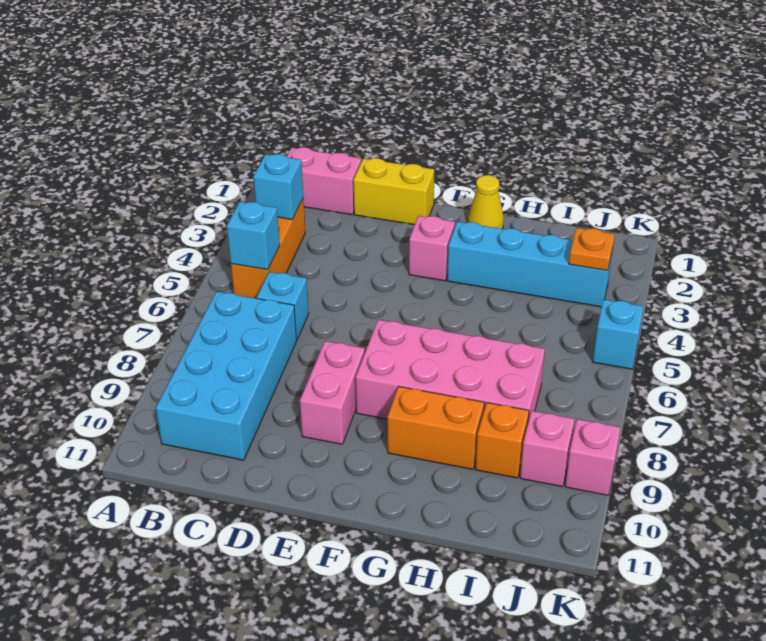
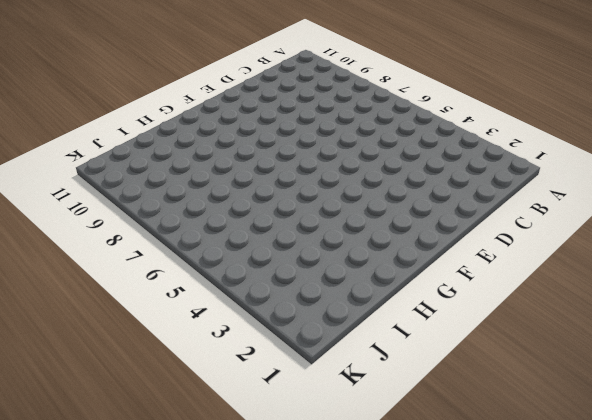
none -> pink brick B1:C1 level 1
none -> orange brick B3:B5 level 1
none -> cyan brick B7:C10 level 1

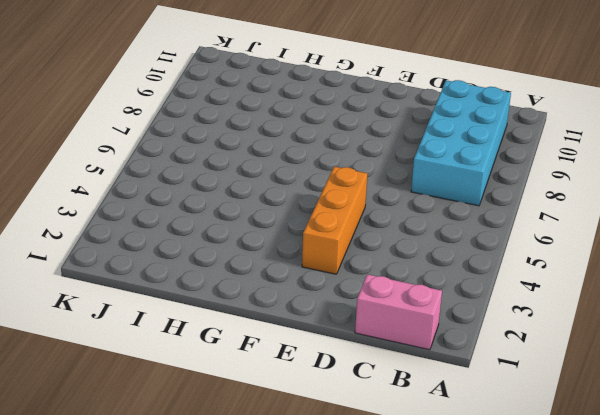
orange brick E3:E5 level 1 -> orange brick B3:B5 level 1
none -> cyan brick C6 level 1
none -> yellow brick D1:E1 level 1
none -> pink brick E8:E9 level 1

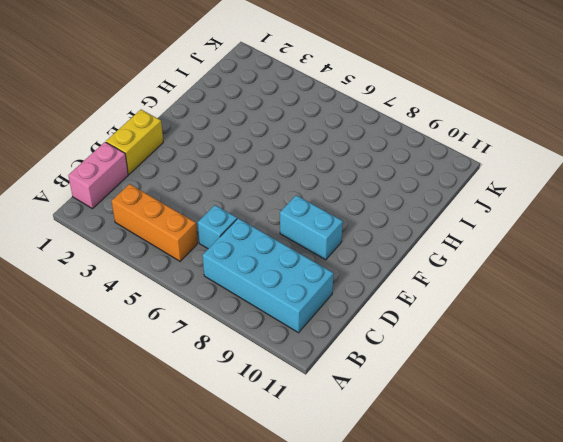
cyan brick E8:E9 level 1 -> pink brick E8:E9 level 1
none -> pink brick F3 level 1
none -> pink brick F7:I8 level 1
none -> yellow cone G1 level 1

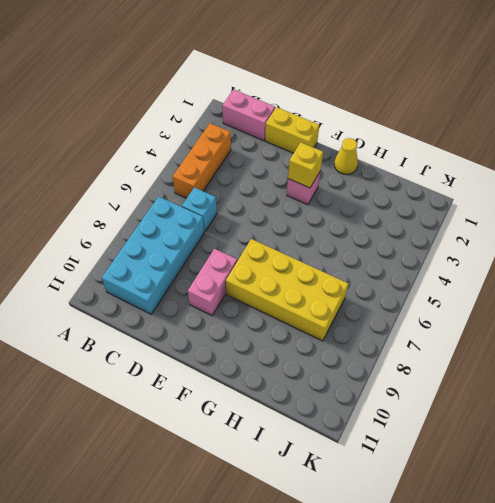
yellow brick F3 level 2 -> none
yellow brick F7:I8 level 1 -> pink brick F7:I8 level 1
none -> cyan brick G3:J3 level 1
none -> orange brick G9:H9 level 1
none -> orange brick I9 level 1

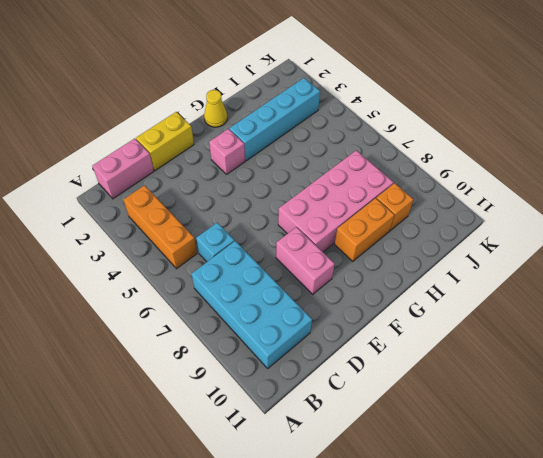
none -> pink brick J9 level 1
none -> cyan brick K5 level 1
none -> pink brick K9 level 1

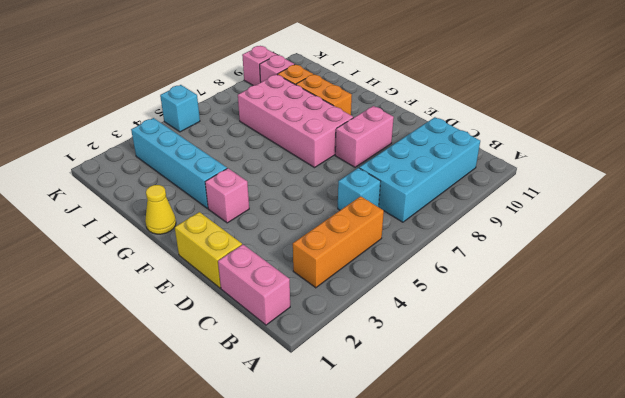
none -> cyan brick B3 level 2
none -> cyan brick B5 level 2
none -> orange plate J3 level 2

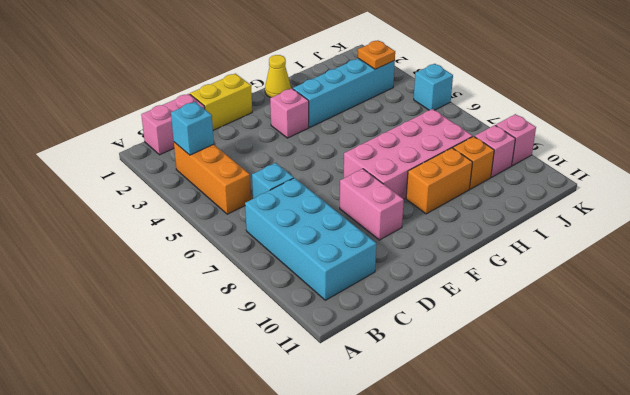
none -> cyan brick B5 level 2

